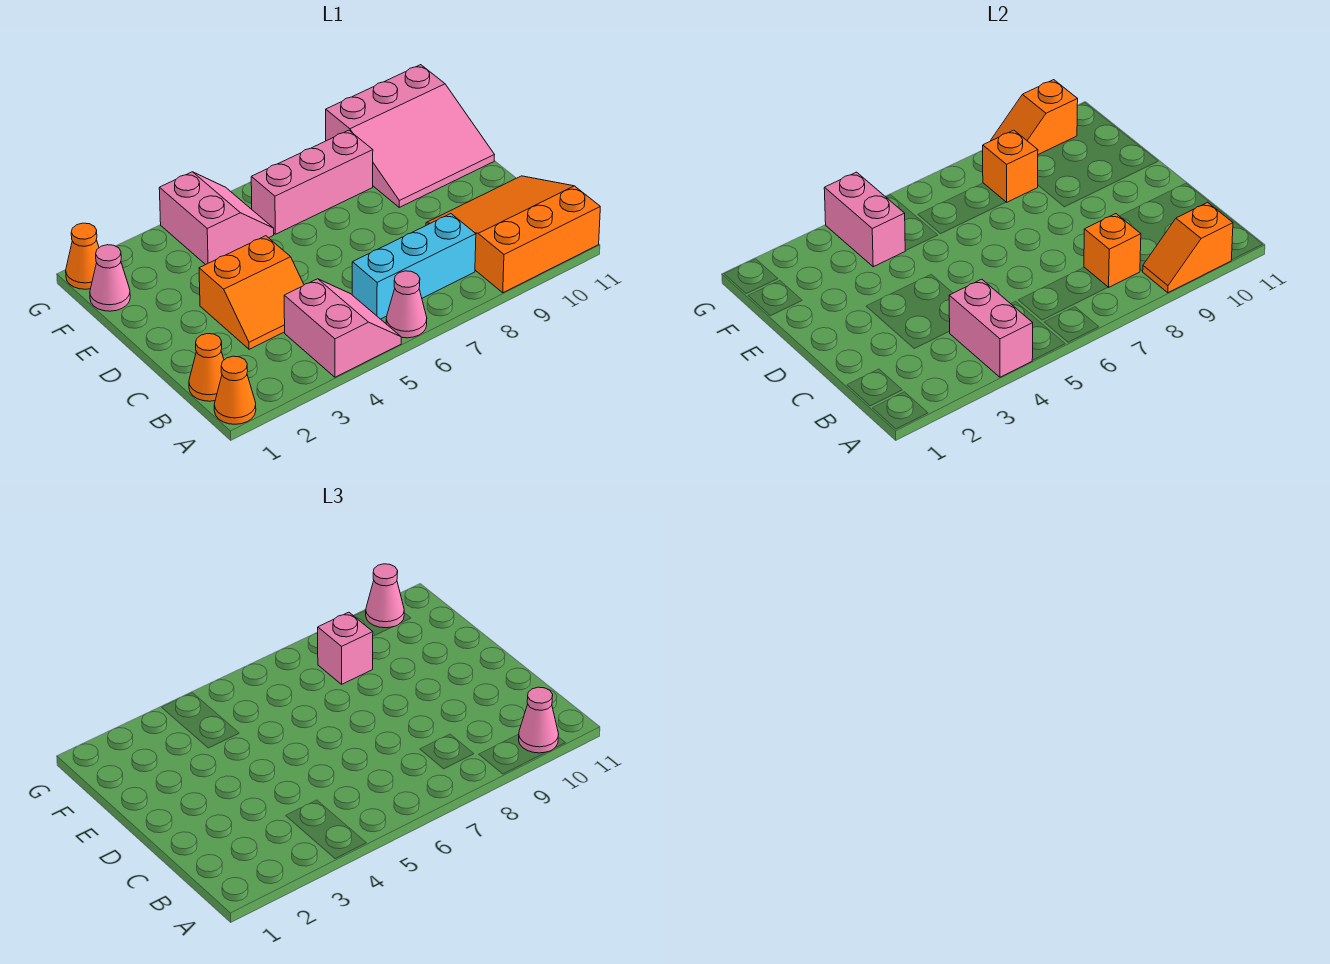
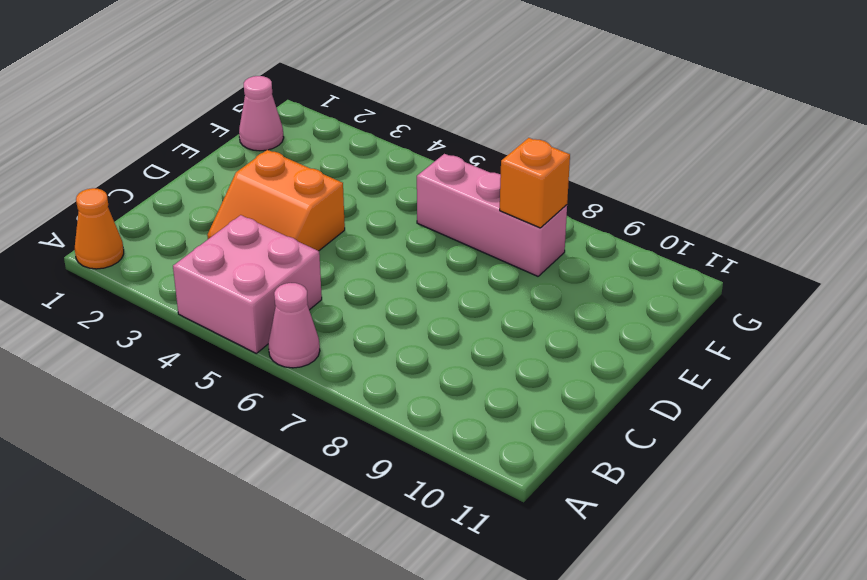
pink brick A4:B5 level 1 -> pink slope A4:B5 level 1 top 4
none -> orange slope A9:C11 level 1 top A
none -> orange cone B1 level 1
none -> cyan brick B6:B8 level 1

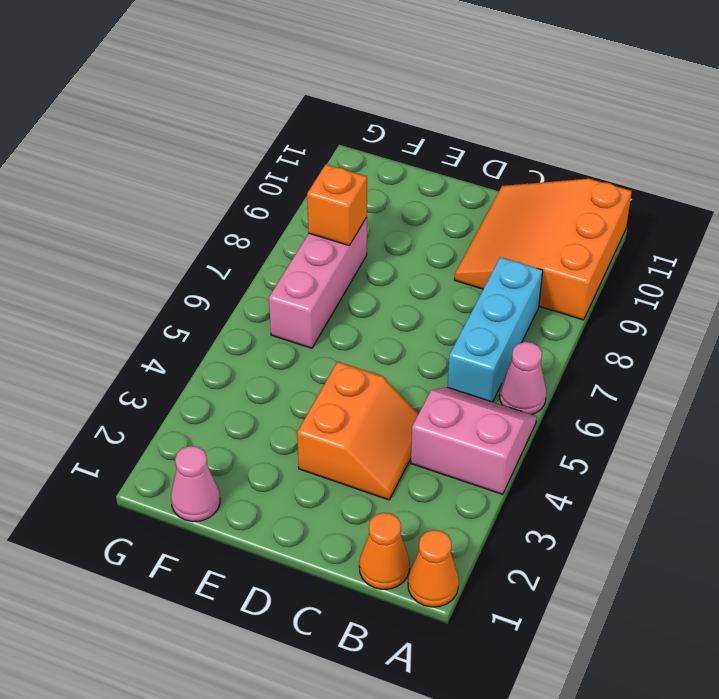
none -> pink slope E9:G11 level 1 top G
none -> pink slope F4:G5 level 1 top 4
none -> orange cone G1 level 1

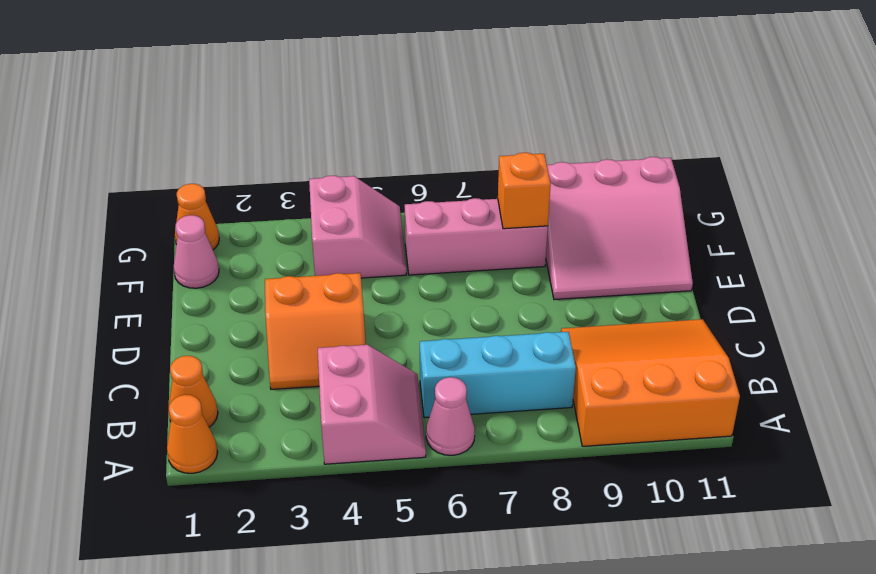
none -> pink brick A4:B4 level 2
none -> orange slope A9:A10 level 2 top 10
none -> orange brick B8 level 2

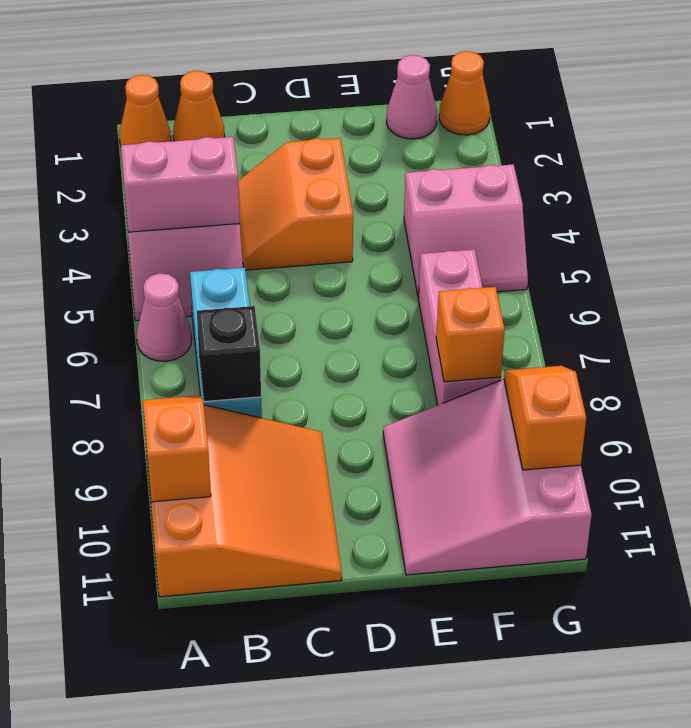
black brick B8 level 2 -> orange brick B8 level 2
none -> pink brick F4:G4 level 2
none -> pink cone A10 level 3
none -> pink brick F8 level 3

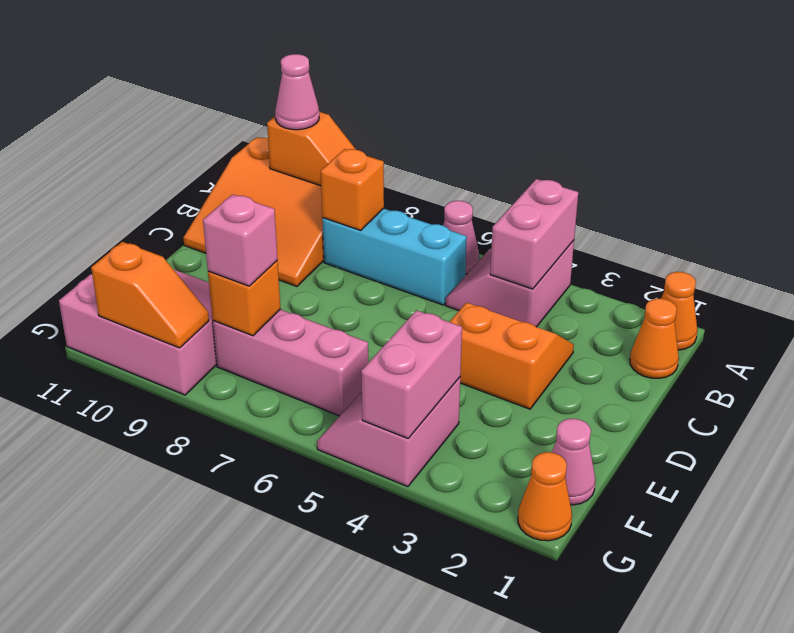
none -> pink cone G10 level 3

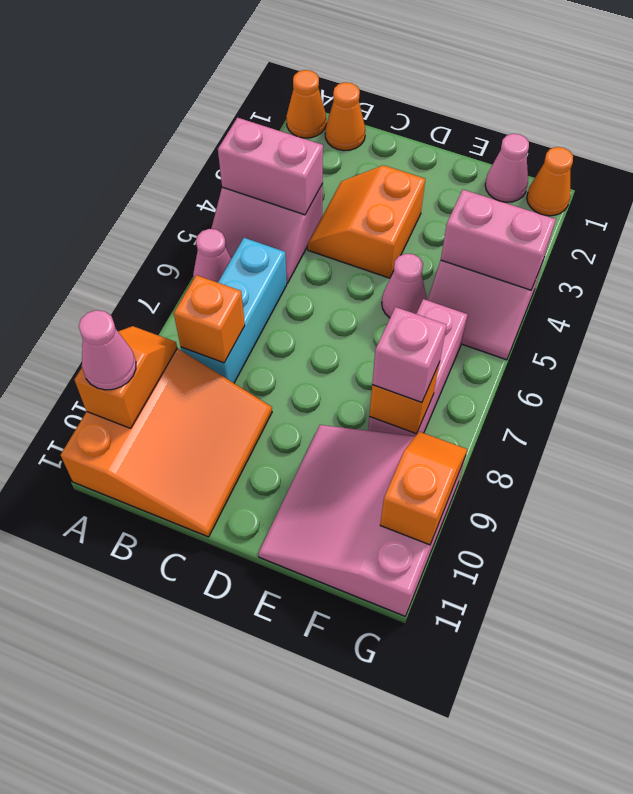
pink cone E5 level 1 -> pink cone G10 level 3

